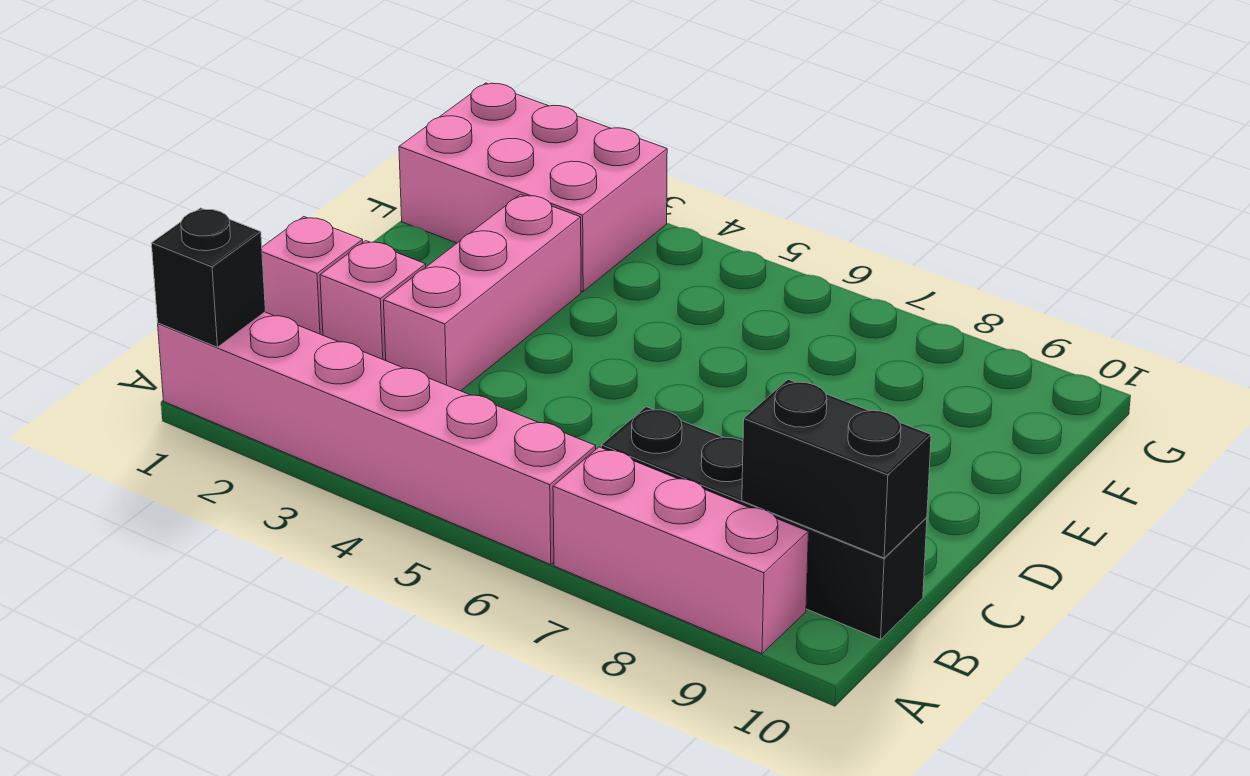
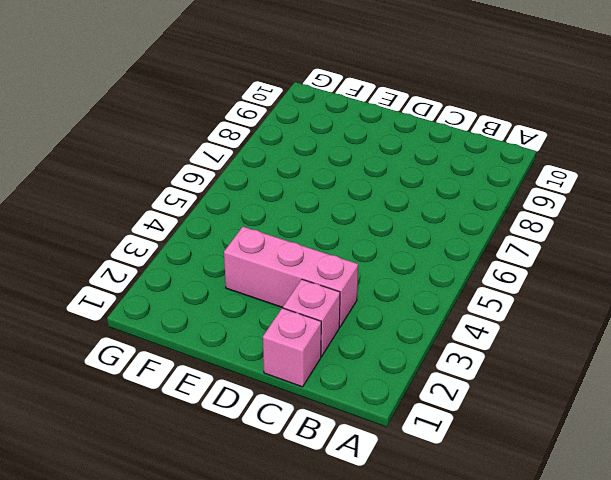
none -> pink brick A1:A6 level 1
none -> pink brick A7:A9 level 1

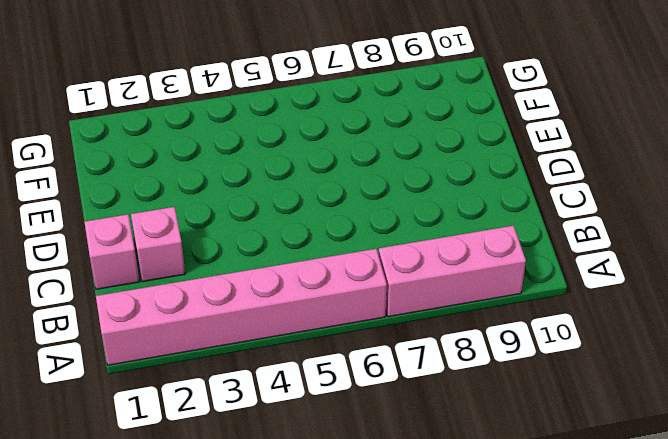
none -> black brick B7:B10 level 1
none -> pink brick C3:E3 level 1

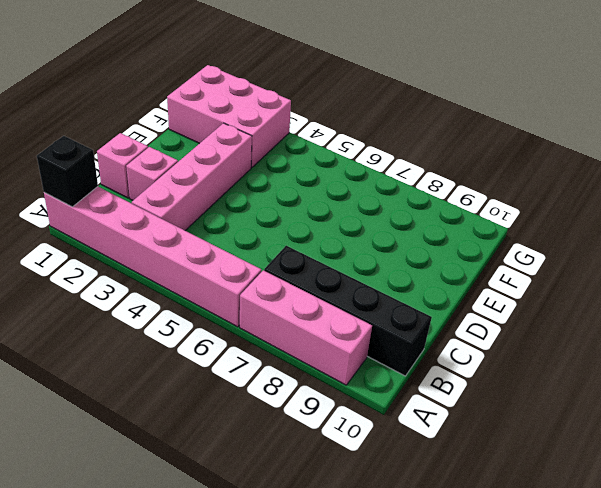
pink brick B3:E3 level 1 -> pink brick C3:E3 level 1
none -> black brick B9:B10 level 2

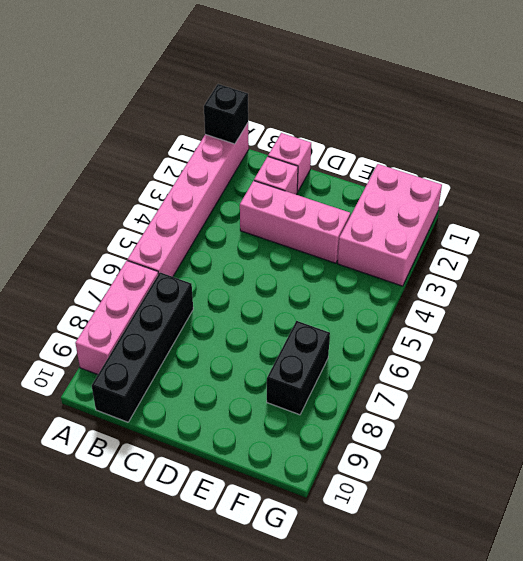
black brick F7:F8 level 1 -> black brick B9:B10 level 2

